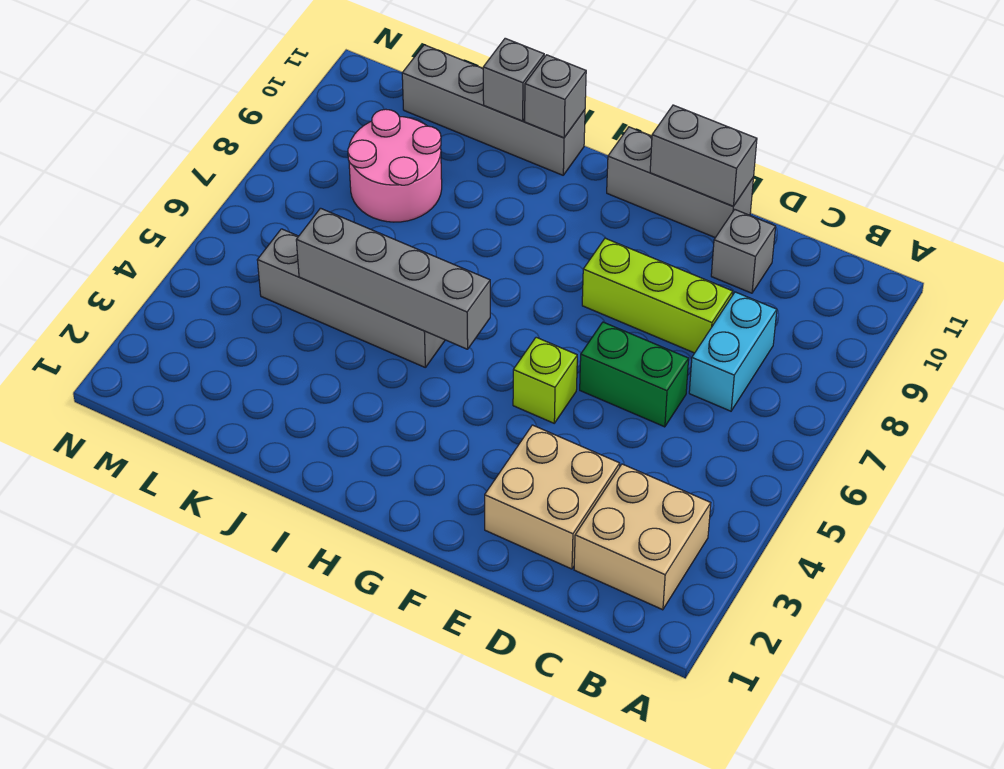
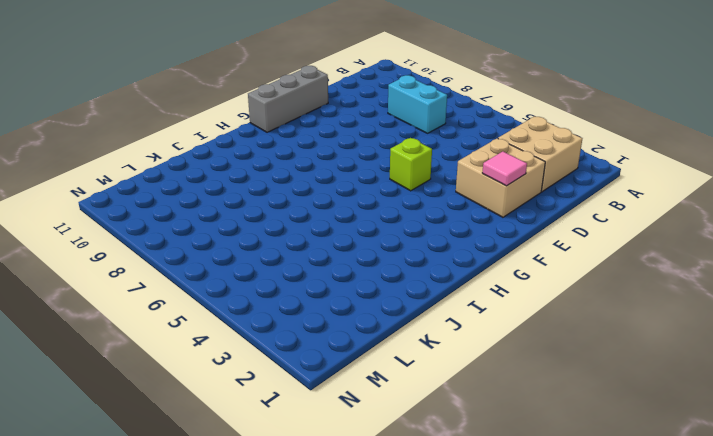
pink tile E2 level 2 -> none
none -> green brick D6:E6 level 1
none -> lime brick D8:F8 level 1
none -> grey brick D10 level 1

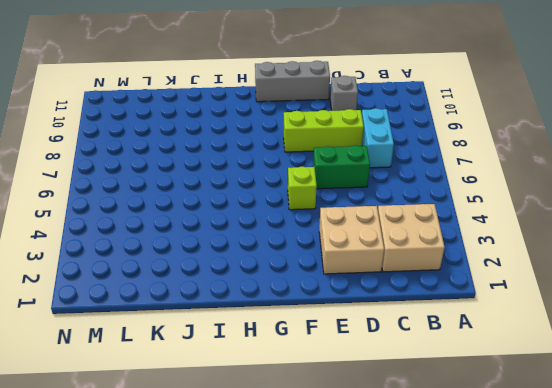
none -> grey brick I5:L5 level 1
none -> grey brick I11:L11 level 1
none -> pink round brick K8:L9 level 1

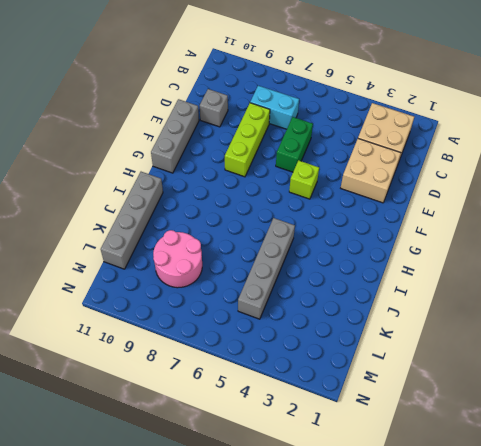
none -> grey brick E11:F11 level 2
none -> grey brick H5:K5 level 2
none -> grey brick I11 level 2

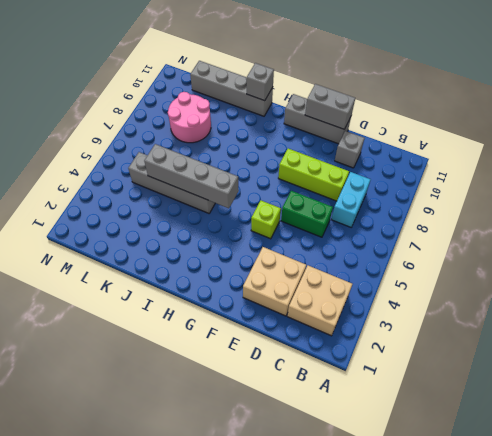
none -> grey brick J11 level 2

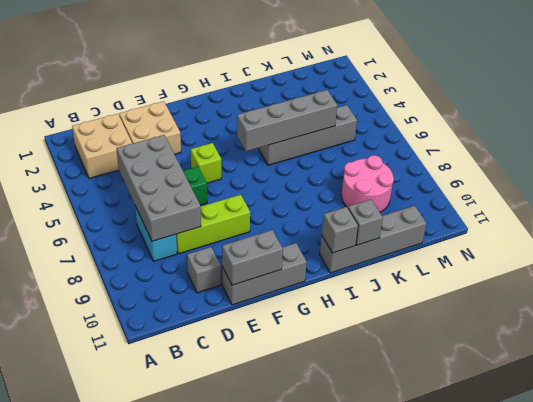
grey brick C5:D8 level 2 -> none

